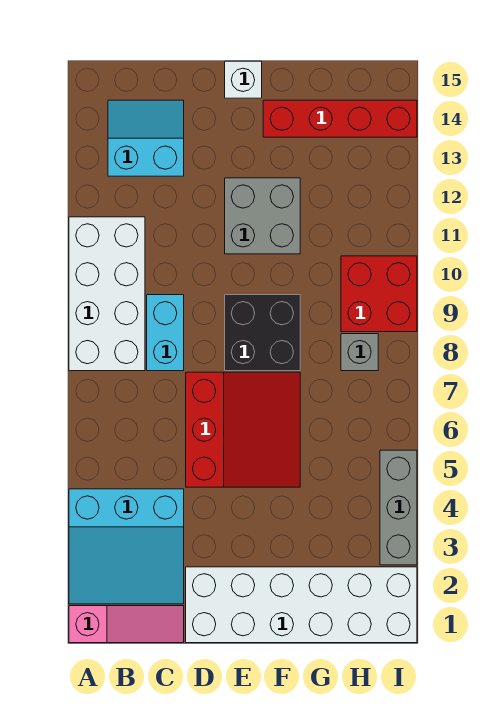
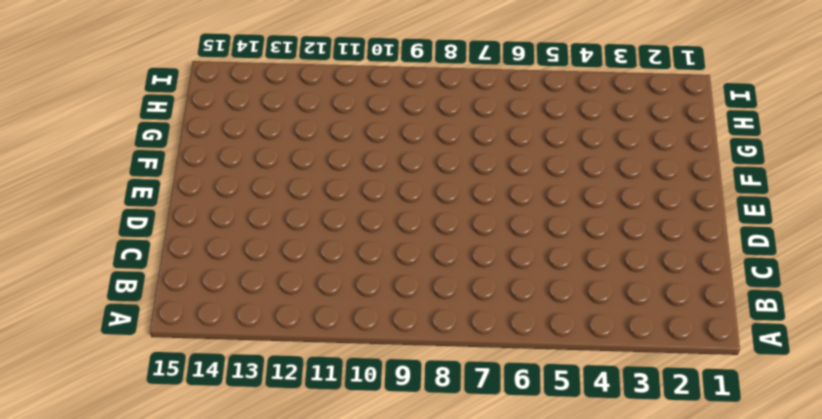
none -> pink slope A1:C1 level 1 top A
none -> cyan slope A2:C4 level 1 top 4
none -> white brick A8:B11 level 1

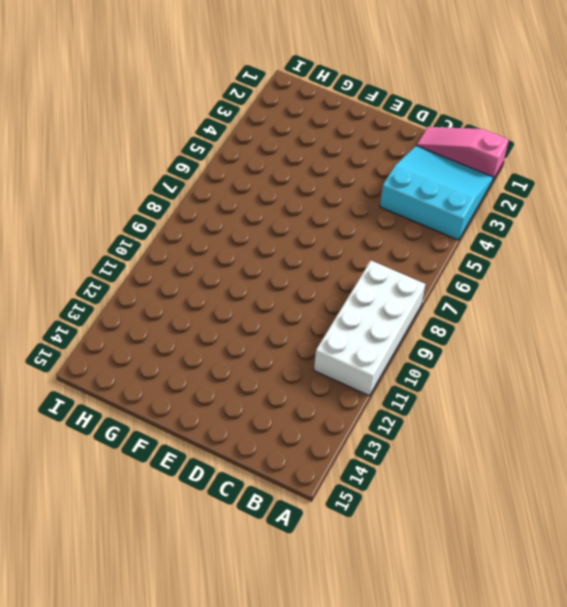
none -> cyan slope B13:C14 level 1 top 13
none -> cyan brick C8:C9 level 1
none -> white brick D1:I2 level 1

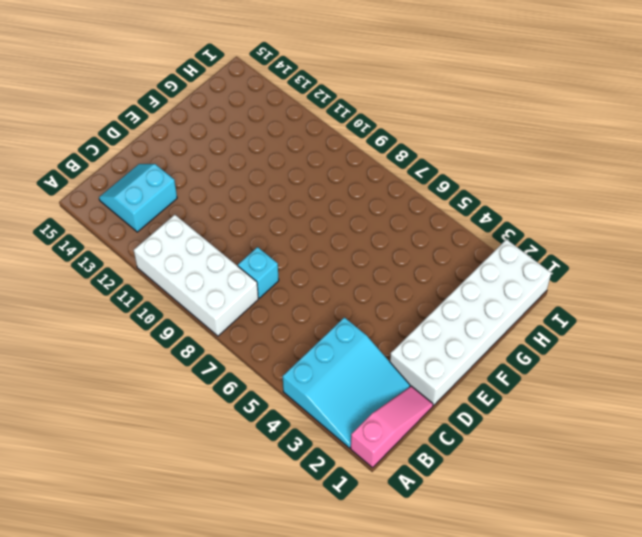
cyan brick C8 level 1 -> cyan brick C8:C9 level 1
none -> red slope D5:F7 level 1 top D
none -> black brick E8:F9 level 1
none -> grey brick E11:F12 level 1

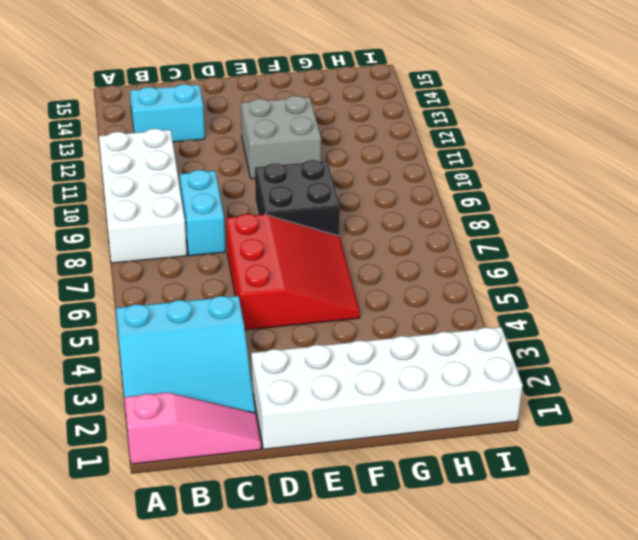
none -> white brick E15 level 1
none -> red brick F14:I14 level 1
none -> grey brick H8 level 1

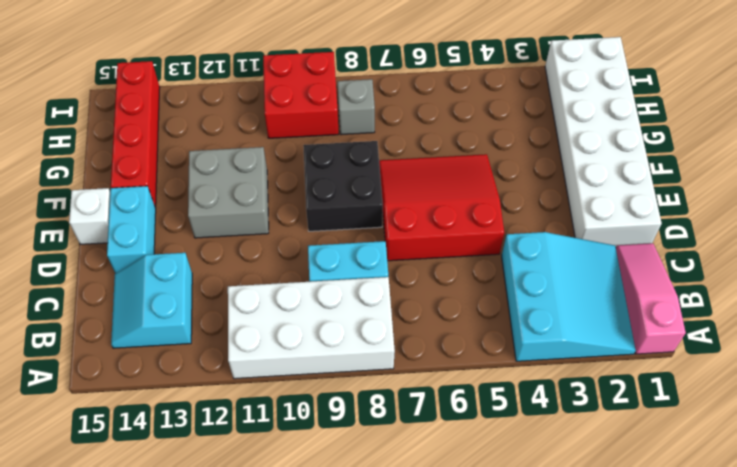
cyan brick D14:E14 level 1 -> none
none -> grey brick I3:I5 level 1

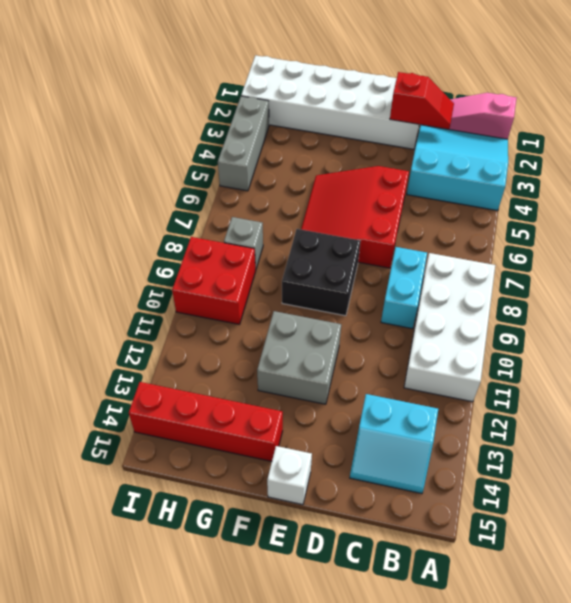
red slope C2:D2 level 2 top D -> none

